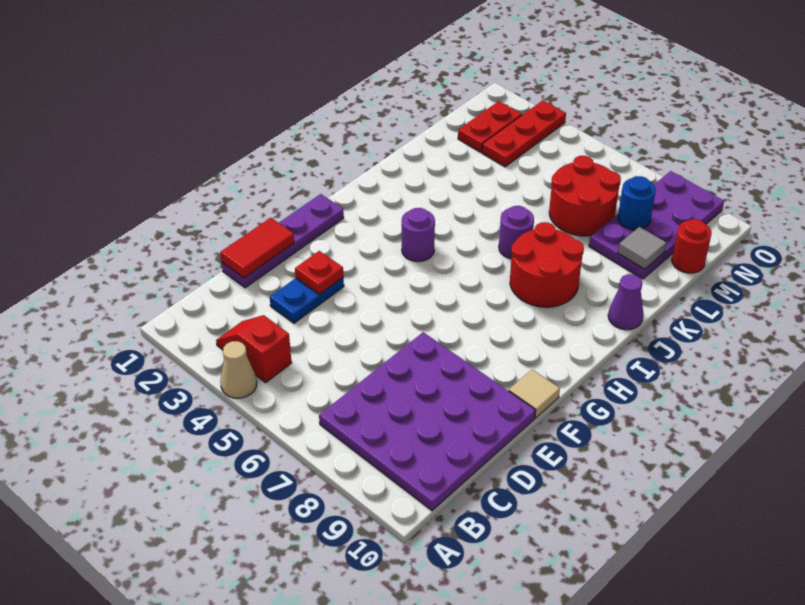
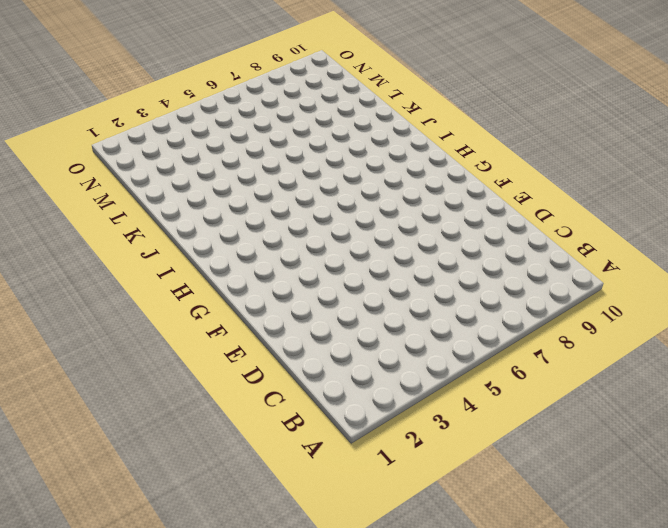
none -> tan cone A4 level 1
none -> red slope B3:B4 level 1 top 4
none -> purple plate B7:E10 level 1

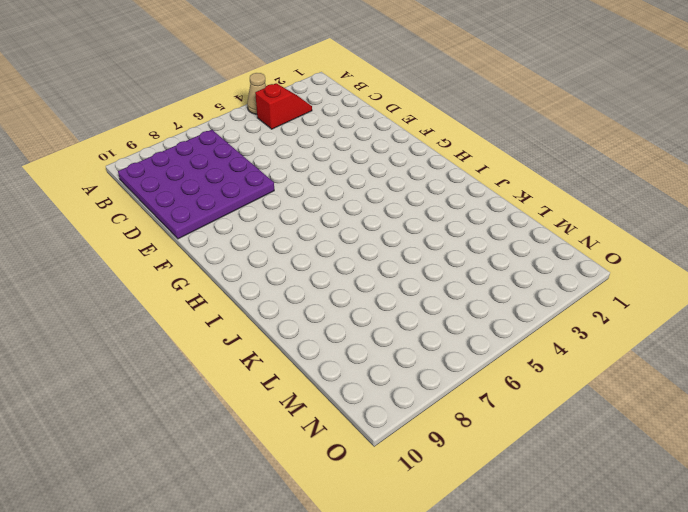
none -> purple plate D1:G1 level 1
none -> blue plate D3:E3 level 1
none -> tan tile F10 level 1

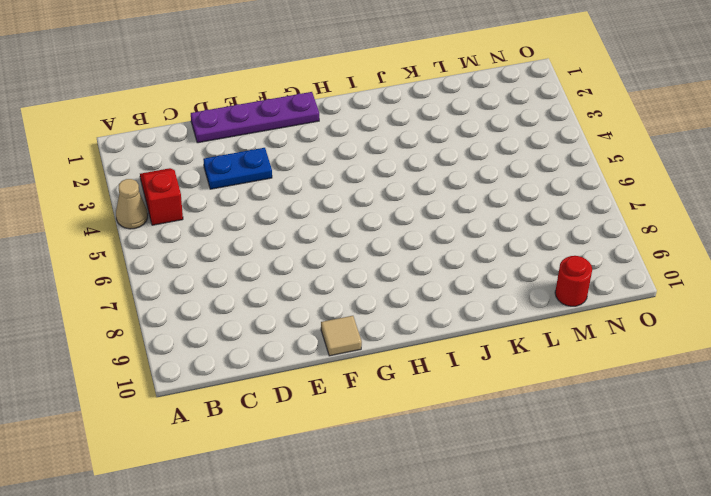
none -> purple plate B7:E10 level 1
none -> purple round brick H4 level 1
none -> red round brick I7:J8 level 1

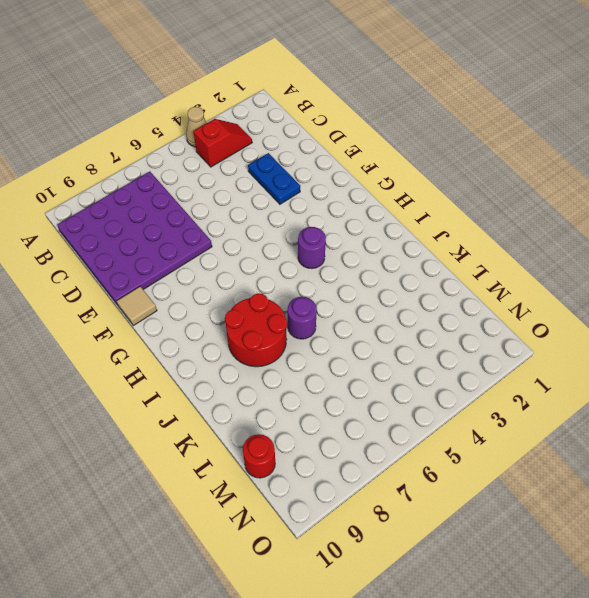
none -> purple plate D1:G1 level 1
none -> purple cone J10 level 1
none -> red round brick L6:M7 level 1

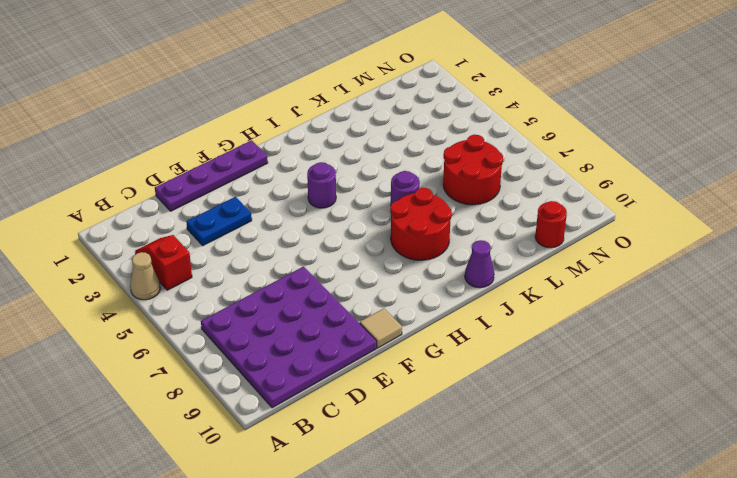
none -> purple plate L8:O9 level 1
none -> red plate M2:N2 level 1
none -> red plate M3:O3 level 1

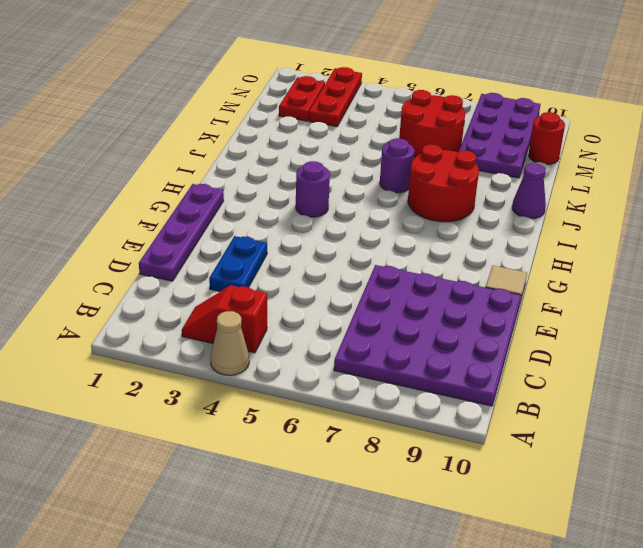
none -> red tile D1:E1 level 2
none -> red plate E3 level 2
none -> grey tile L9 level 2

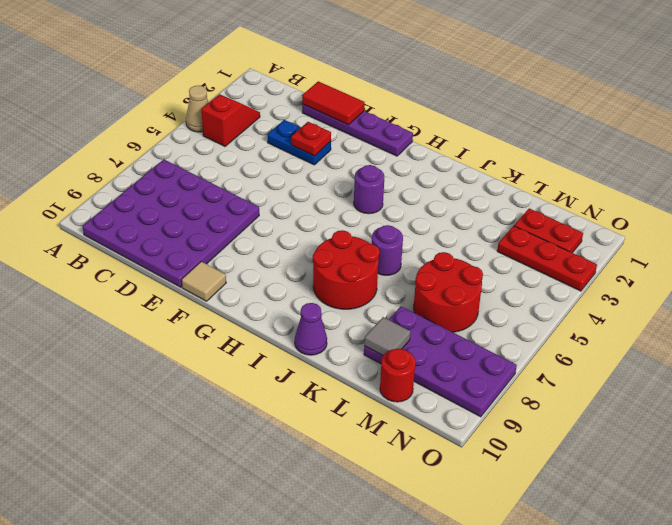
none -> blue round brick M8 level 2

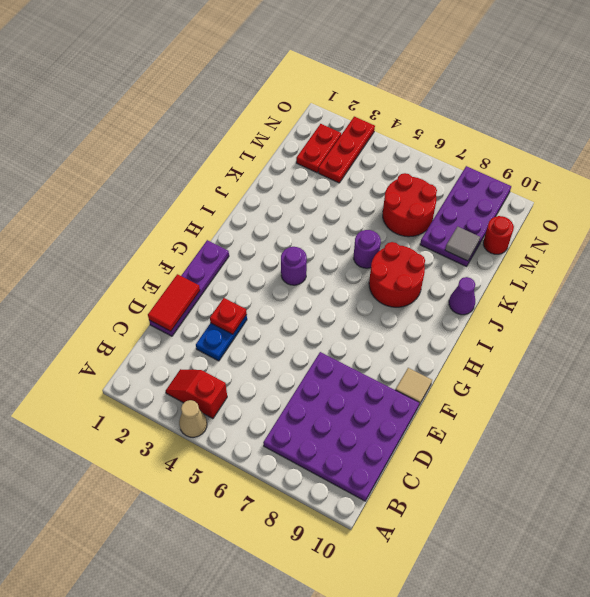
none -> blue round brick M8 level 2

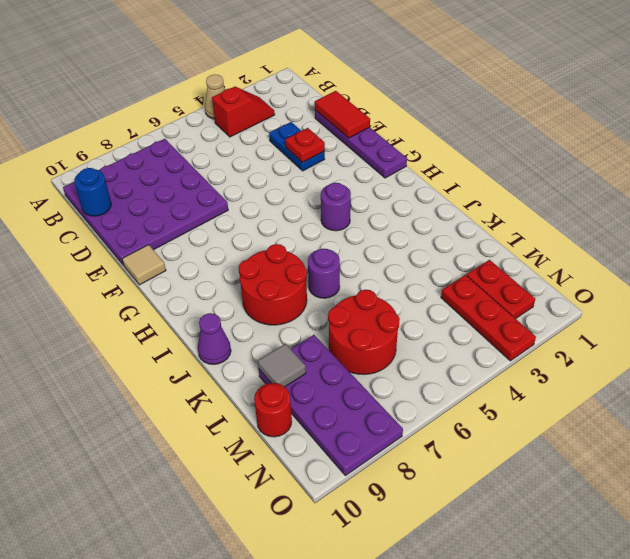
blue round brick C10 level 2 -> blue round brick M8 level 2

